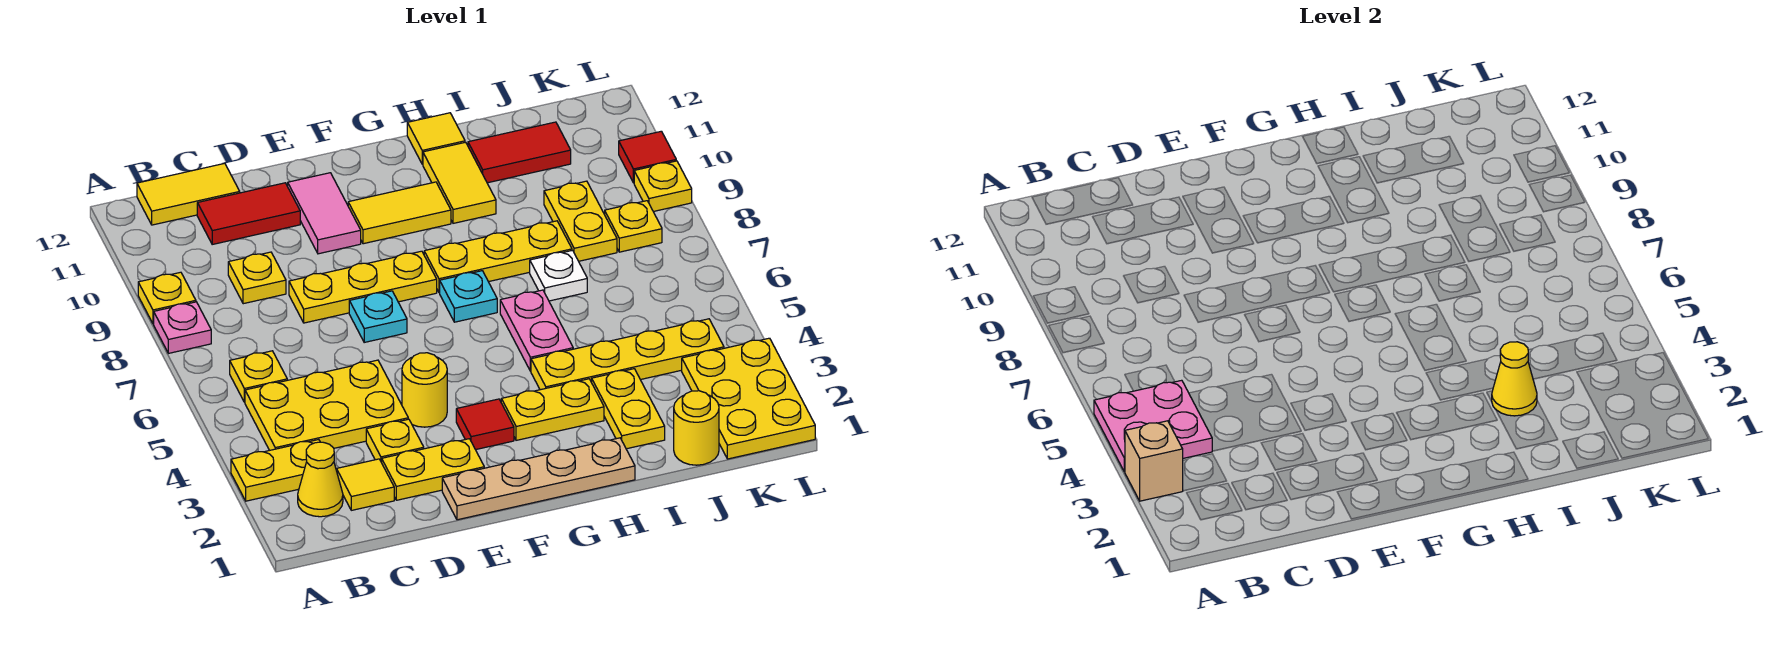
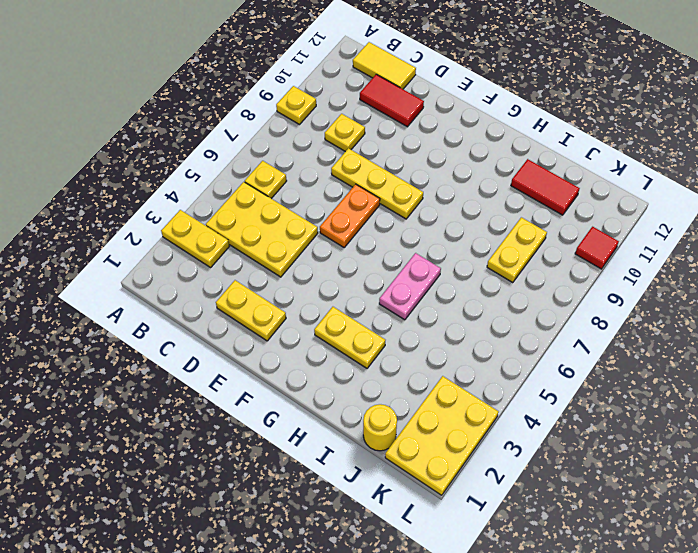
orange plate E6:E7 level 1 -> cyan plate E7 level 1
none -> pink plate A8 level 1
none -> yellow cone B2 level 1
none -> yellow tile C2 level 1
none -> yellow plate D3 level 1

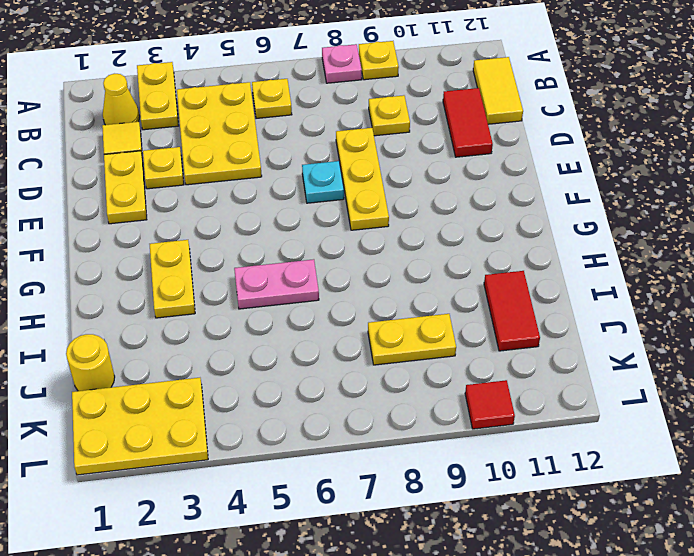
none -> tan plate E1:H1 level 1
none -> yellow round brick E4 level 1
none -> pink tile E10:E11 level 1
none -> red tile F3 level 1

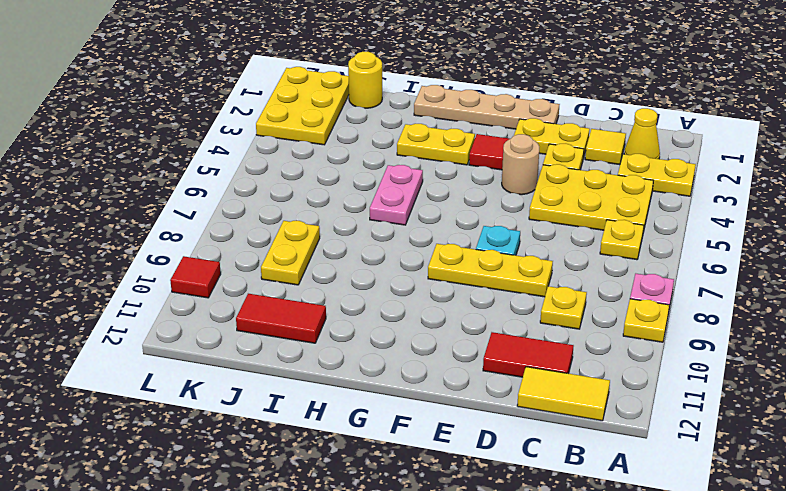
tan round brick E4 level 1 -> yellow round brick E4 level 1
none -> pink tile E10:E11 level 1
none -> yellow tile F10:G10 level 1
none -> cyan plate G7 level 1
none -> yellow plate G8:I8 level 1

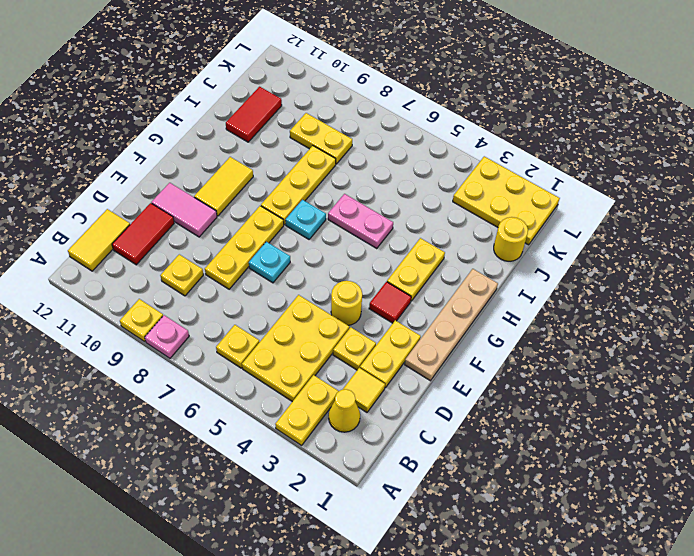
none -> yellow plate H4:K4 level 1
none -> yellow tile H10:H11 level 1
none -> yellow tile H12 level 1
none -> yellow plate I2:I3 level 1

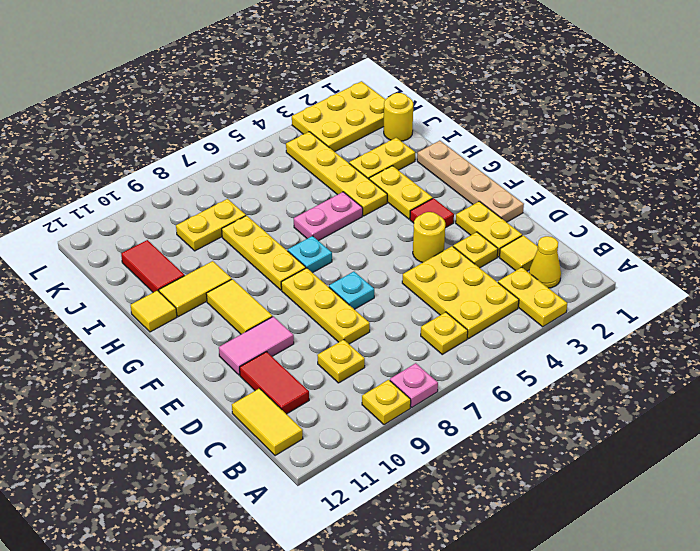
none -> white plate I7 level 1
none -> yellow plate K8 level 1
none -> yellow plate L9 level 1
none -> red tile L10 level 1

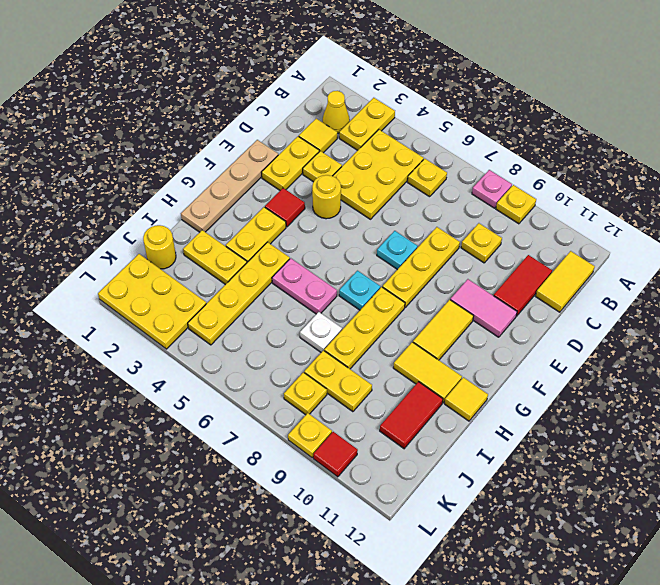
none -> tan brick A3 level 2
none -> pink plate A4:B5 level 2
none -> yellow cone I3 level 2

